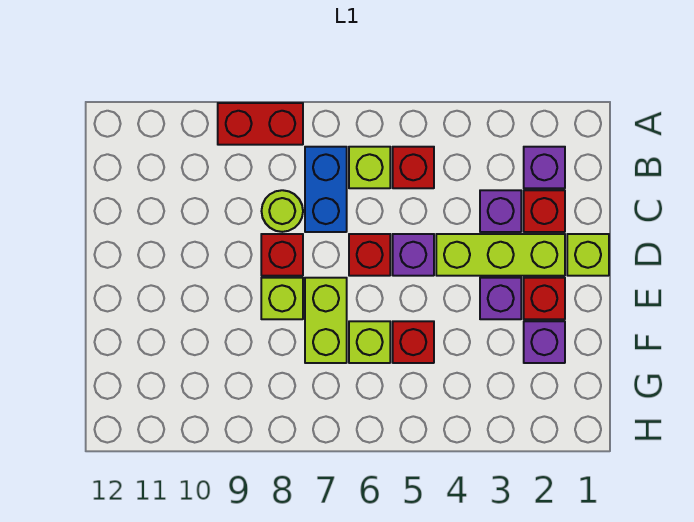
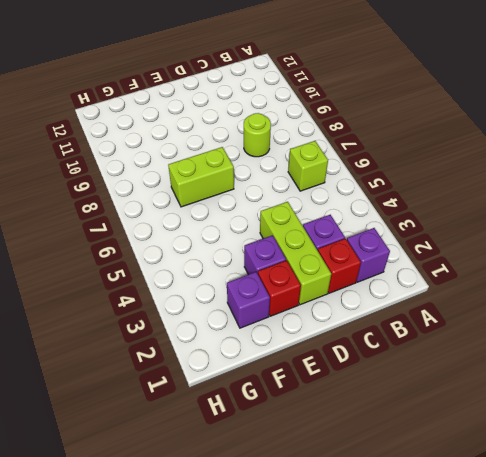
none -> red brick A8:A9 level 1
none -> red brick B5 level 1
none -> blue brick B7:C7 level 1

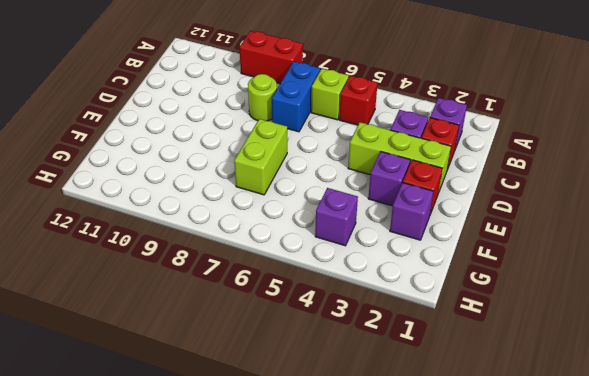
purple brick G4 level 1 -> purple brick D5 level 1
none -> lime brick D1 level 1
none -> red brick D6 level 1
none -> red brick D8 level 1

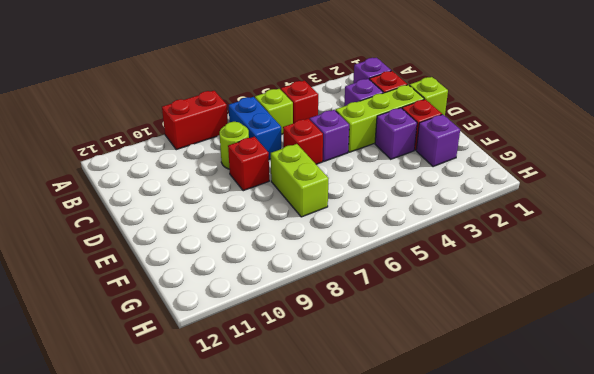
none -> lime brick E8 level 1
none -> red brick F5 level 1
none -> lime brick F6 level 1

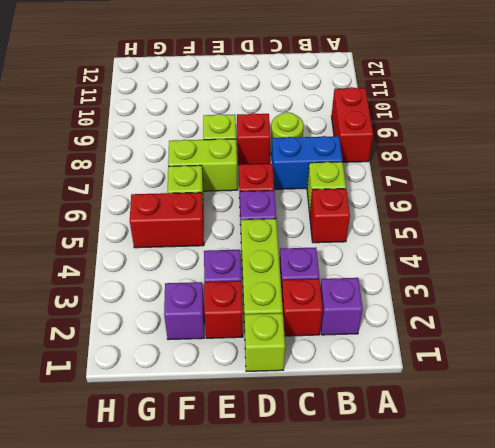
red brick F5:G5 level 1 -> red brick F5 level 1

